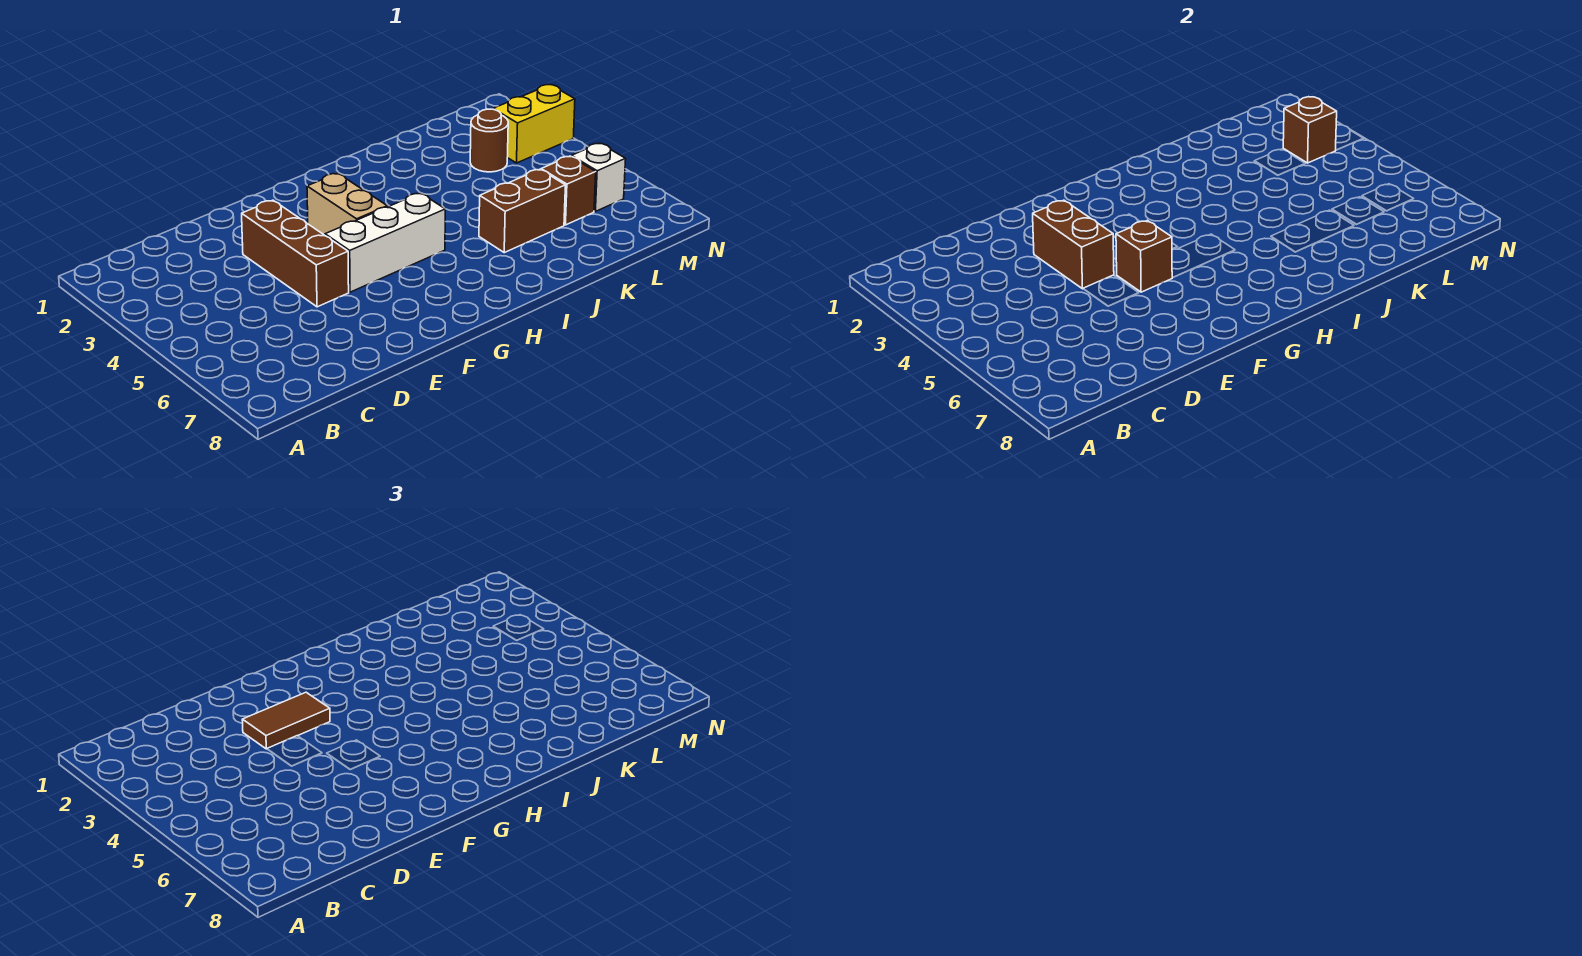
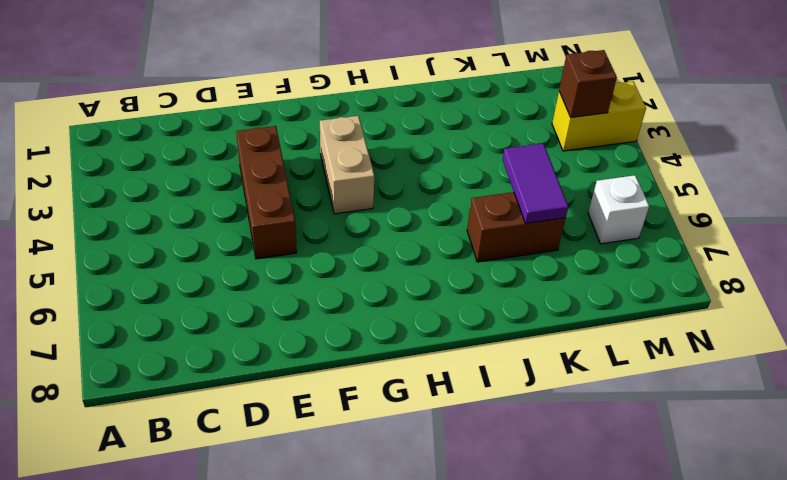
purple tile K5:K6 level 2 -> none
none -> white brick F5:H5 level 1
none -> brown round brick L3 level 1
none -> brown brick L6 level 1

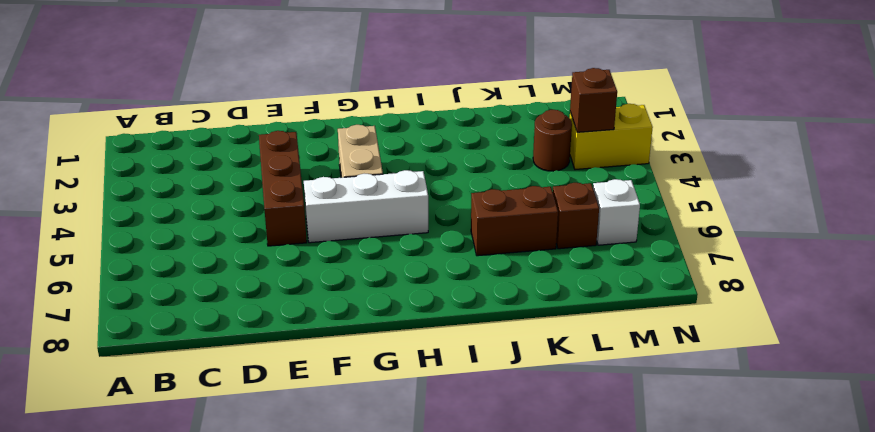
none -> brown brick E3:E4 level 2
none -> brown brick F5 level 2
none -> brown tile E3:F3 level 3

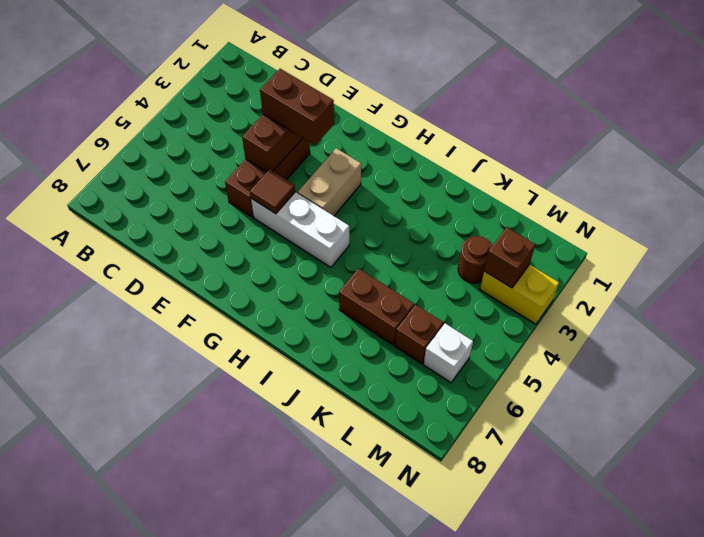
brown brick E3:F3 level 3 -> brown tile E3:F3 level 3
brown tile F5 level 2 -> brown brick F5 level 2

